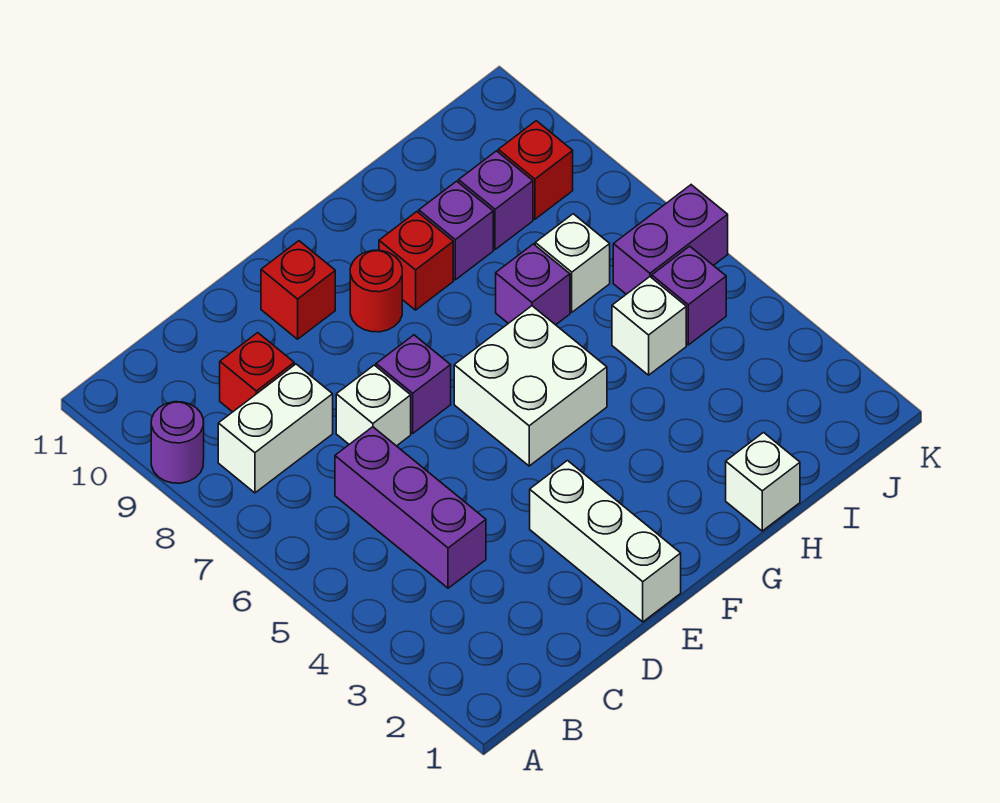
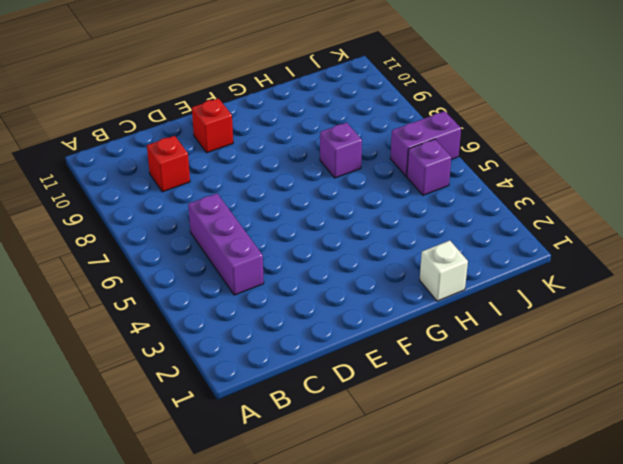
none -> purple round brick A9 level 1
none -> white brick B8:C8 level 1
none -> white brick D7 level 1

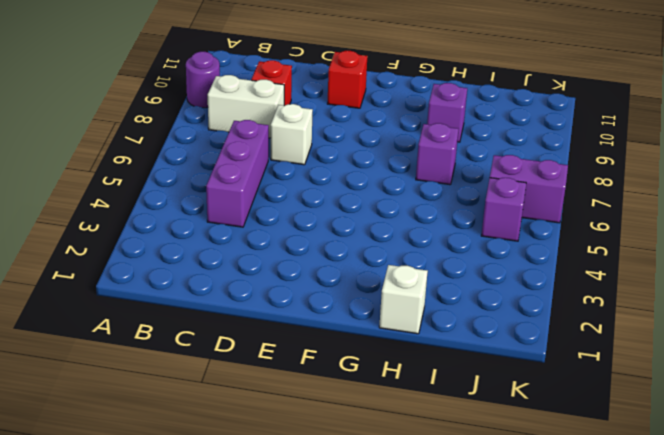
none -> white brick E1:E3 level 1
none -> purple brick E7 level 1
none -> white brick F5:G6 level 1

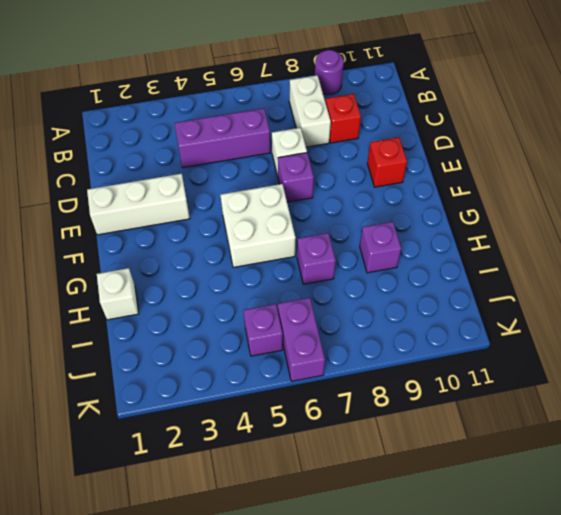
none -> red round brick F9 level 1
none -> red brick G9 level 1
none -> white brick I5 level 1

